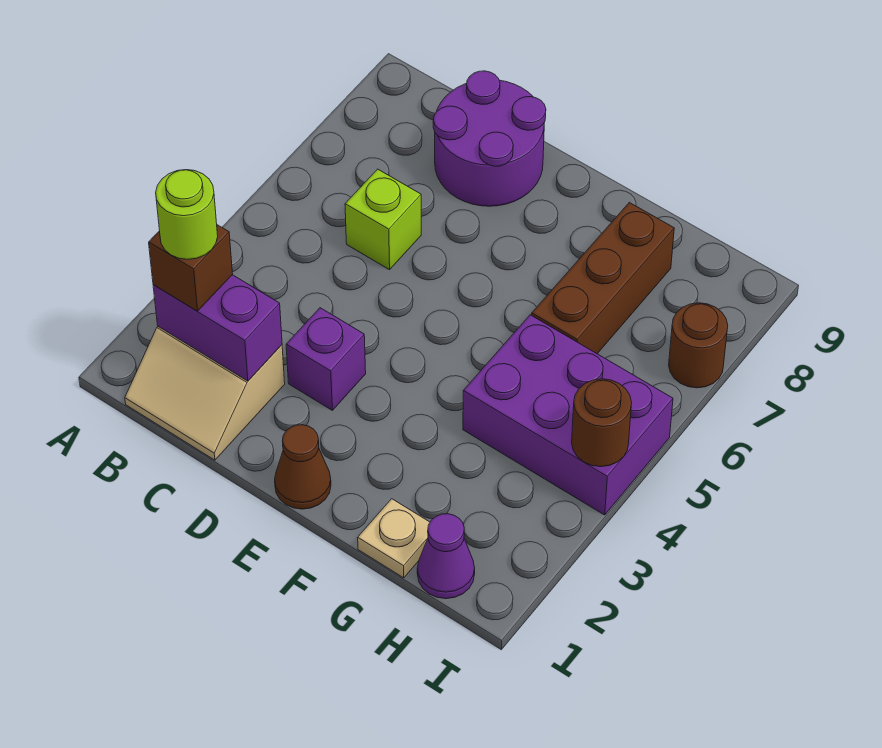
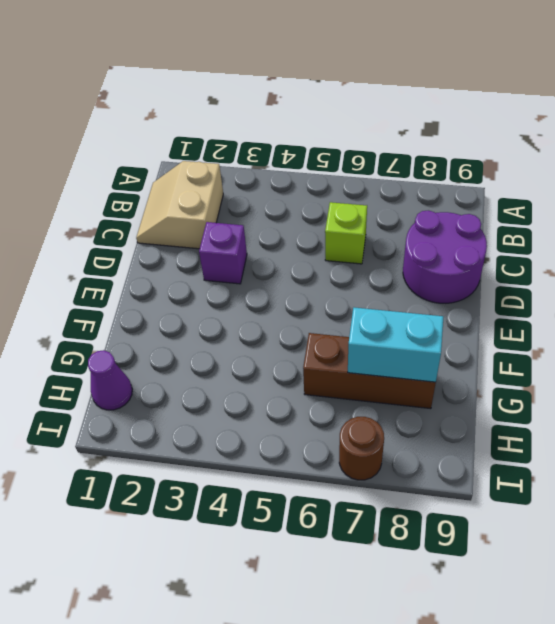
cyan brick G7:G8 level 2 -> none
none -> brown cone E1 level 1
none -> tan plate G1 level 1
none -> purple brick G4:I5 level 1

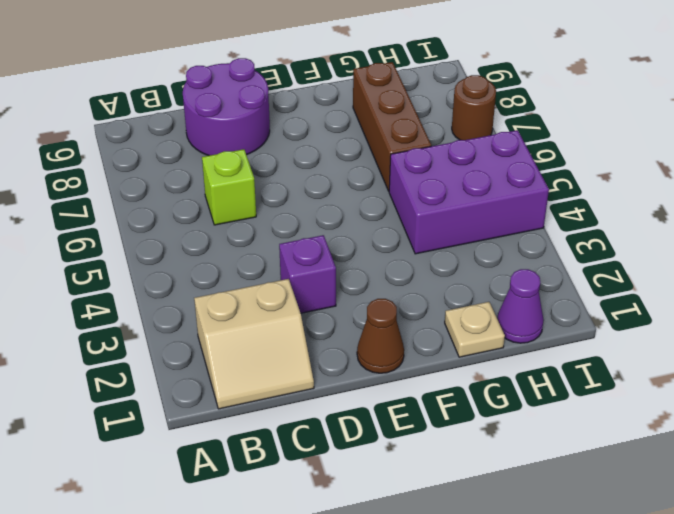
none -> purple brick B2:C2 level 2
none -> brown round brick I4 level 2
none -> brown brick B2 level 3

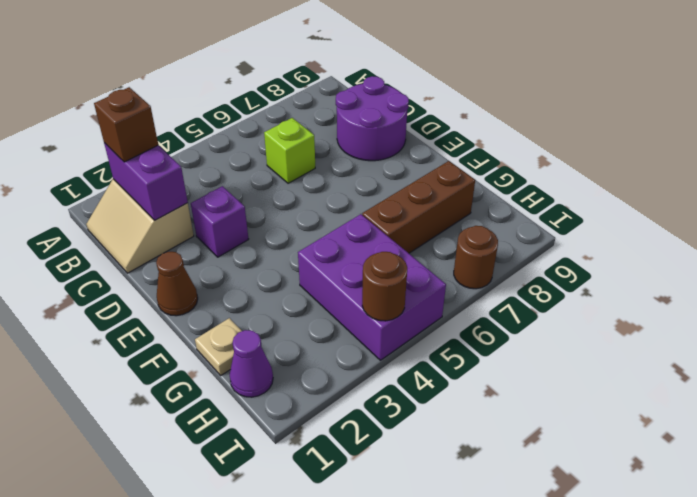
none -> lime round brick B2 level 4

